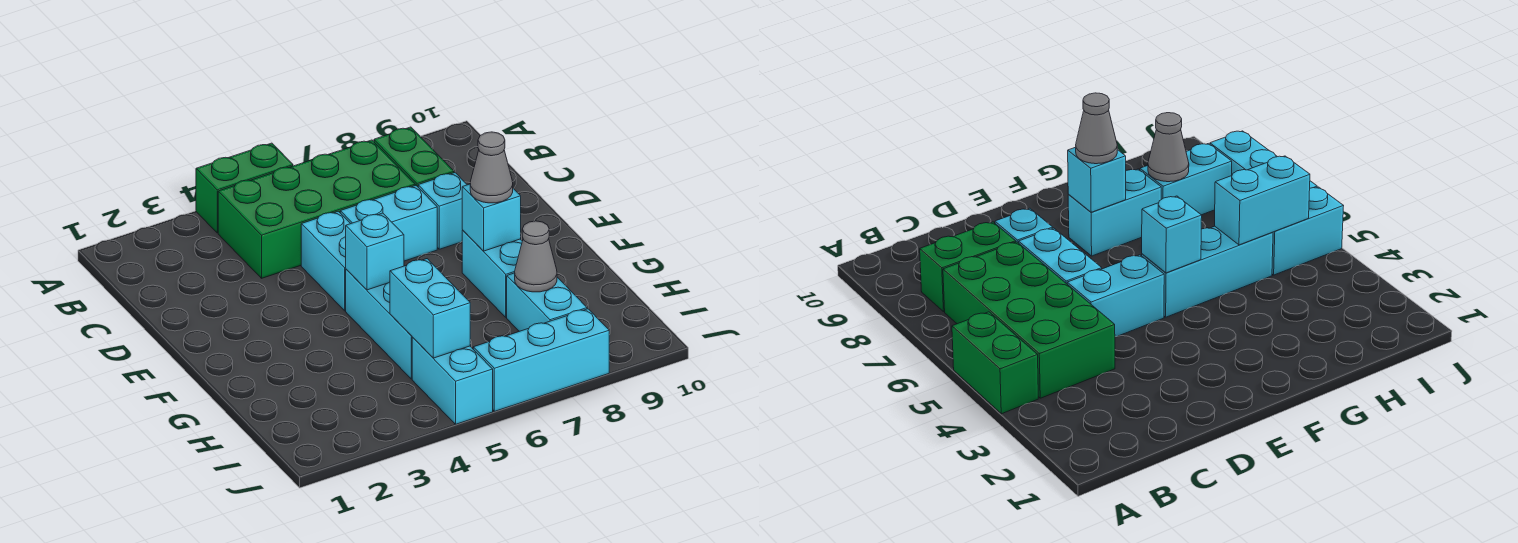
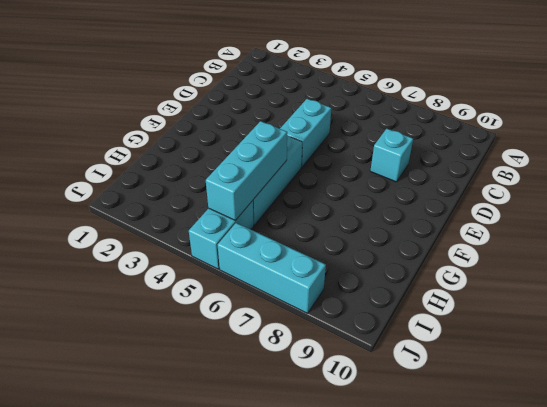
cyan brick G5:I5 level 2 -> cyan brick H5:I5 level 2
none -> green brick A4:A5 level 1
none -> green brick B4:C7 level 1
none -> green brick B8:C8 level 1

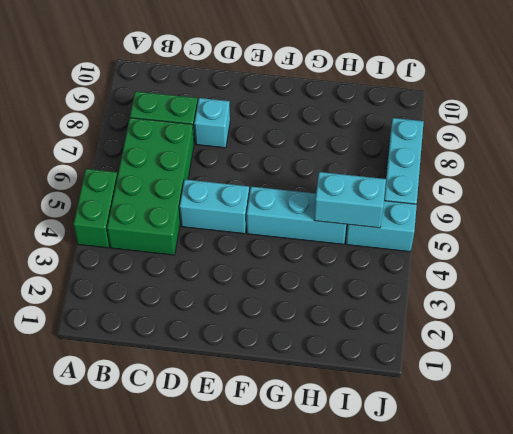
none -> cyan brick D6:D7 level 1
none -> cyan brick F8:G8 level 1
none -> cyan brick H8:I8 level 1

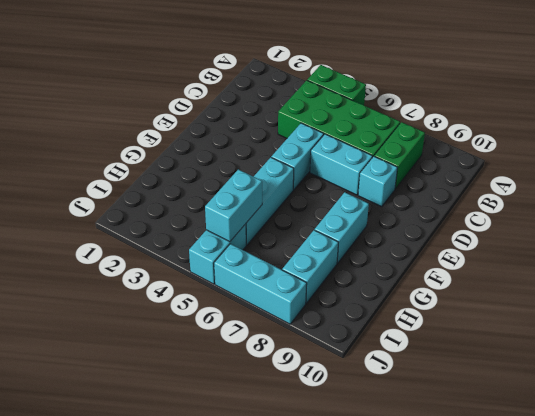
none -> cyan brick F5 level 2
none -> cyan brick F8 level 2
none -> grey cone H8 level 2

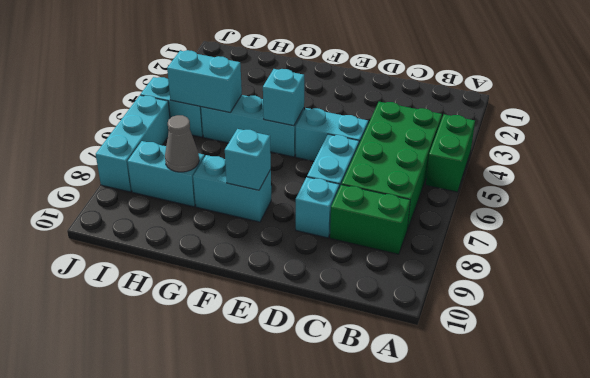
none -> grey cone F8 level 3

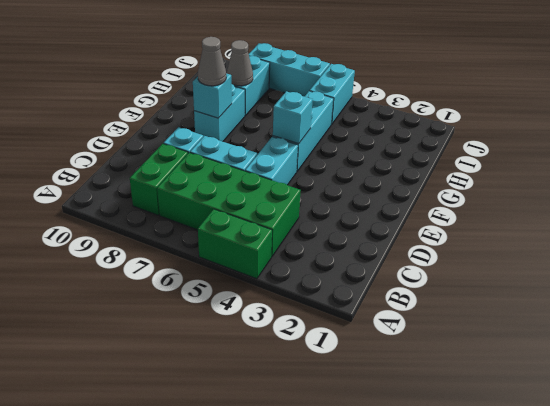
none -> cyan brick H5:I5 level 2

